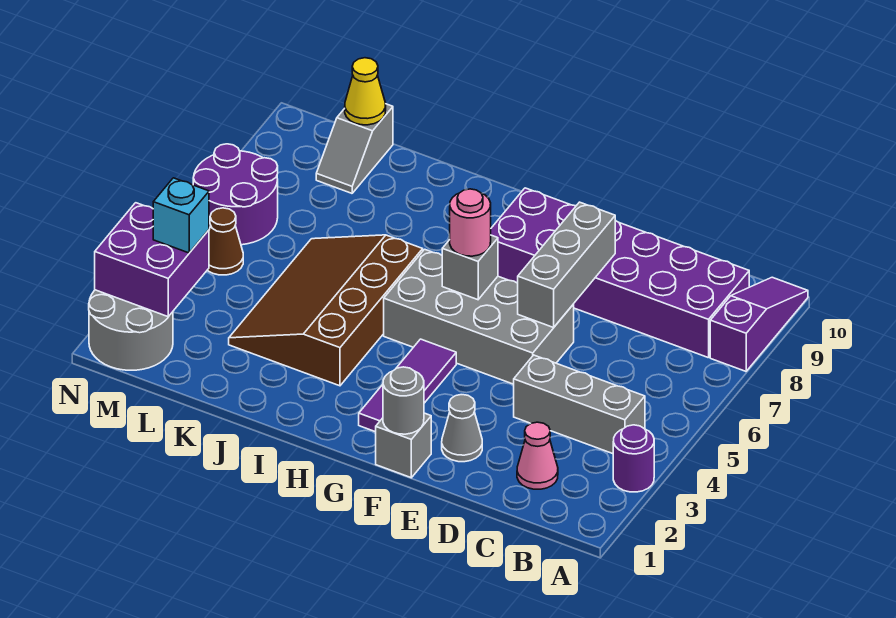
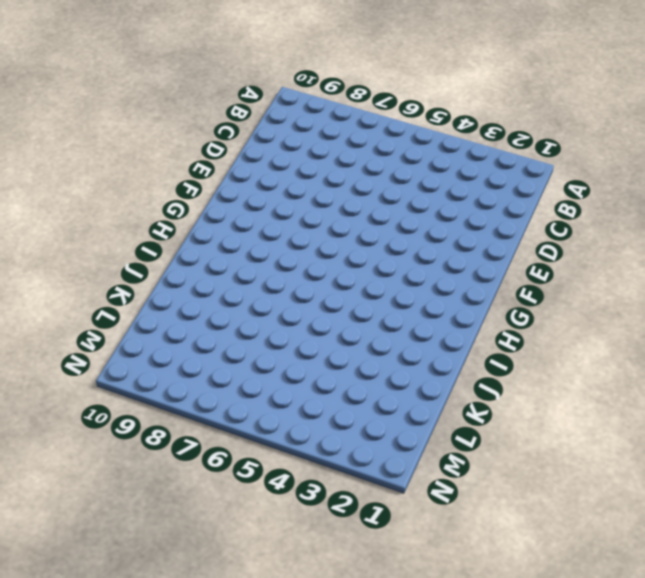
none -> purple round brick A3 level 1
none -> purple slope A8:A10 level 1 top 8
none -> grey brick B4:D4 level 1

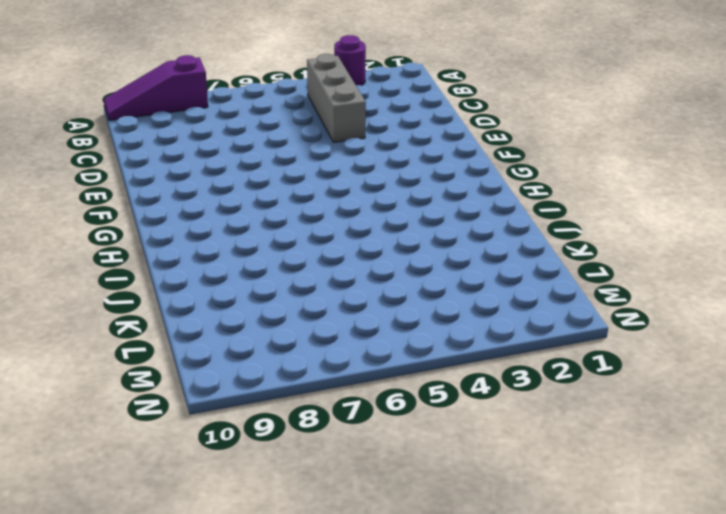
none -> purple brick B8:G9 level 1
none -> pink cone C2 level 1
none -> grey cone E2 level 1

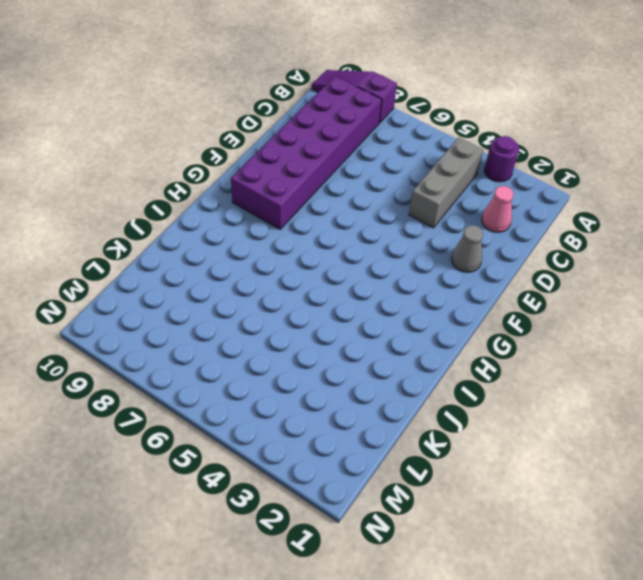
none -> grey brick E5:H6 level 1
none -> grey brick F1 level 1
none -> purple tile G2:G4 level 1

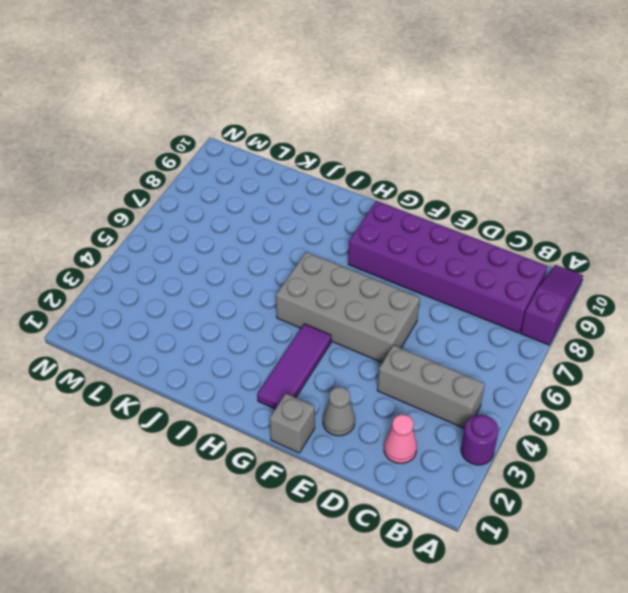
none -> brown slope I3:K6 level 1 top I
none -> grey slope L9:L10 level 1 top 10
none -> grey round brick M1:N2 level 1

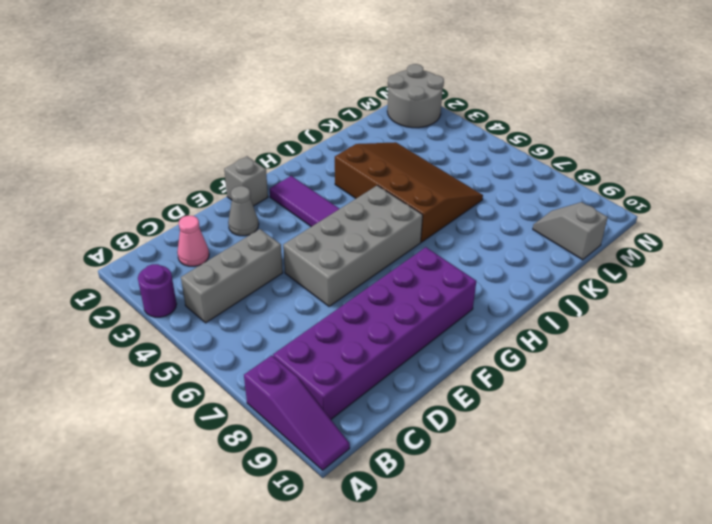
none -> brown cone M5 level 1
none -> purple round brick M6:N7 level 1
none -> grey brick E6:E8 level 2

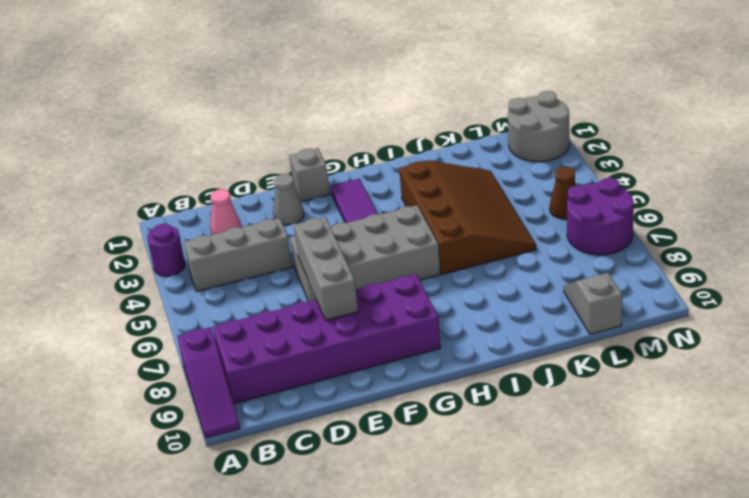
none -> grey round brick F1 level 2
none -> grey brick G6 level 2
none -> yellow cone L10 level 2

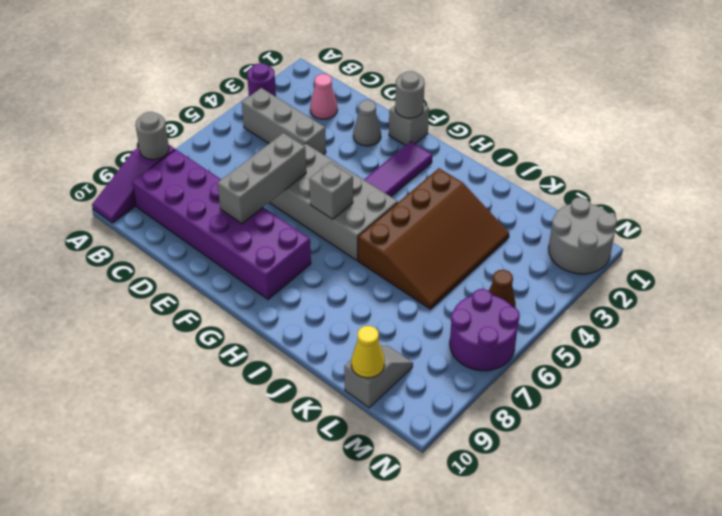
grey round brick A8 level 2 -> none
none -> purple brick M2:N3 level 2
none -> pink round brick G6 level 3
none -> cyan brick M3 level 3

